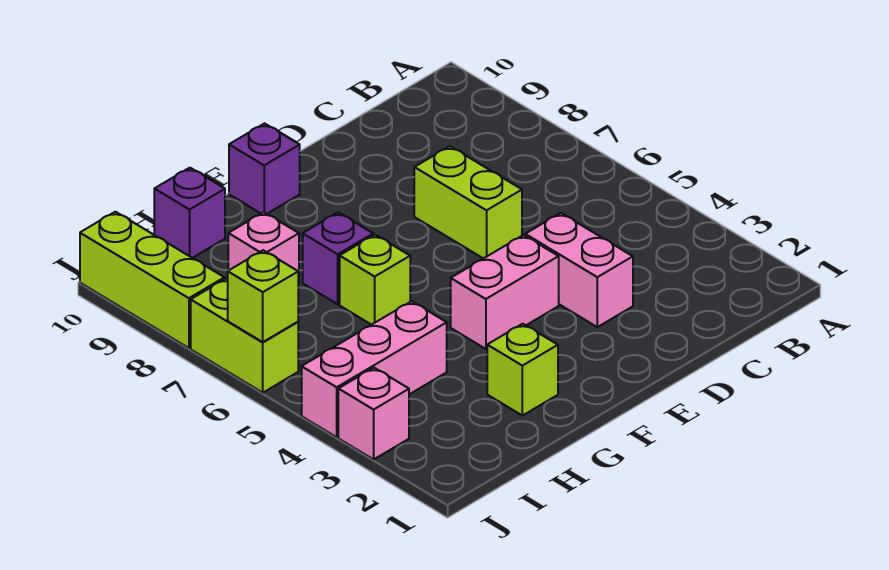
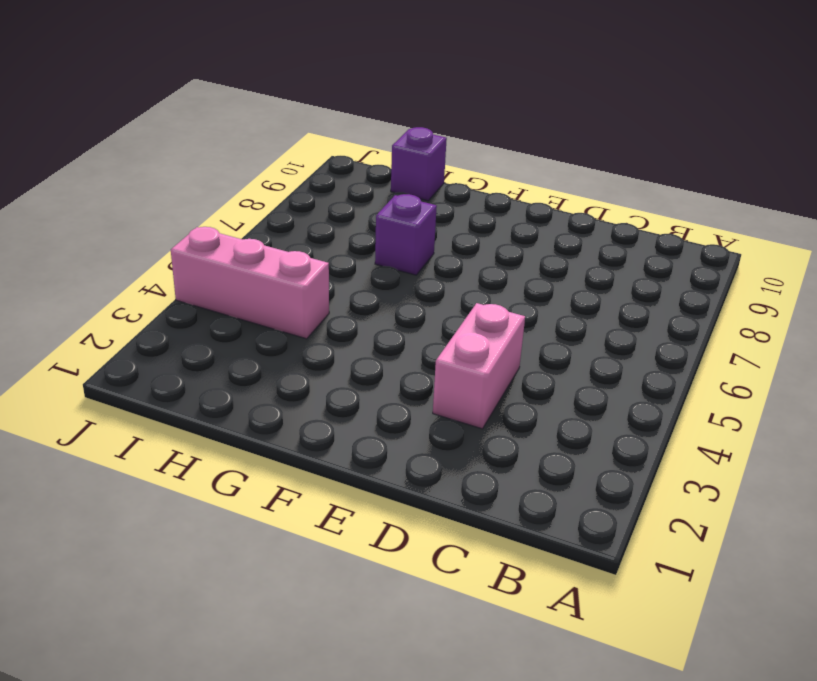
none -> lime brick D6:D7 level 1
none -> pink brick E4:F4 level 1
none -> purple brick F10 level 1

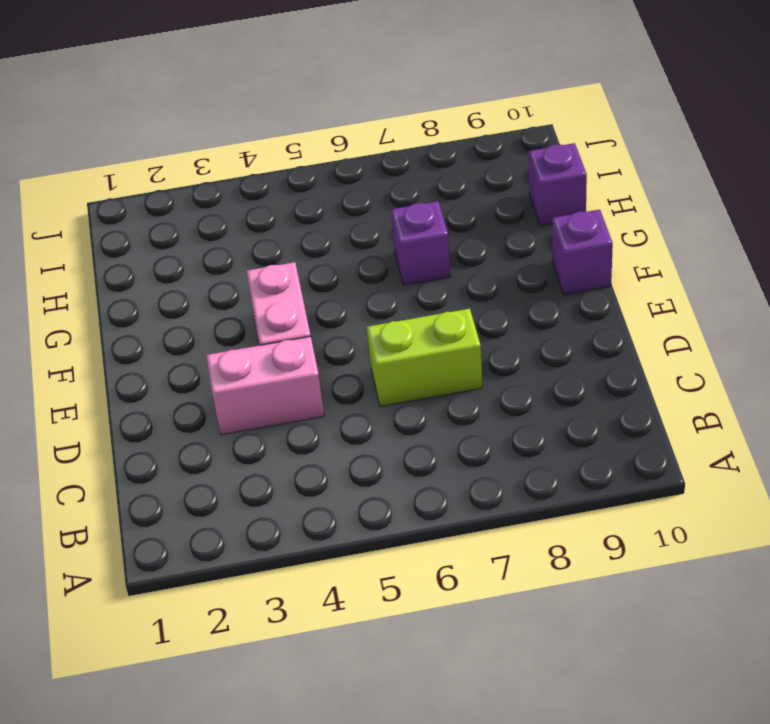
none -> lime brick G2 level 1
none -> lime brick G6 level 1
none -> pink brick H4:J4 level 1

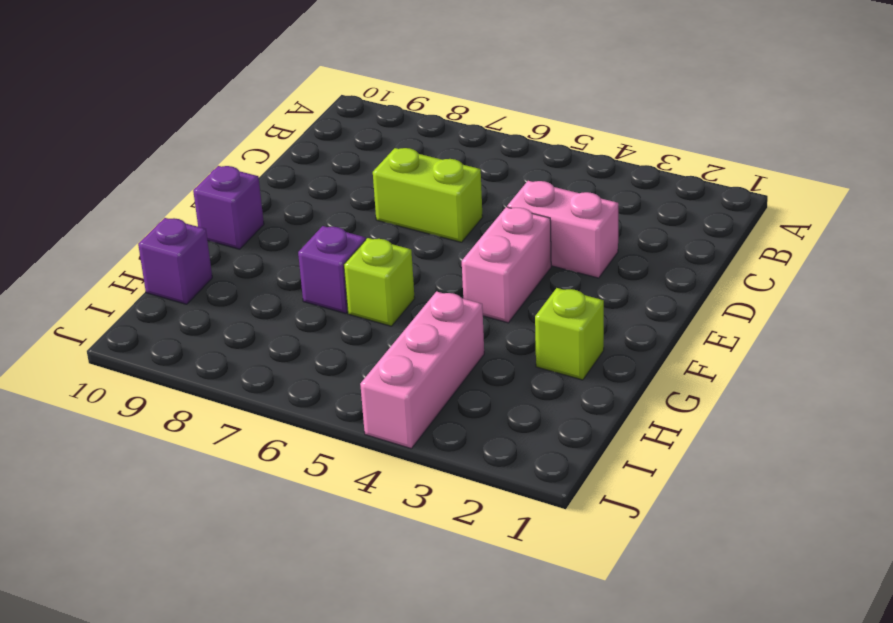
none -> pink brick H8 level 1
none -> pink brick J3 level 1
none -> lime brick J6:J7 level 1

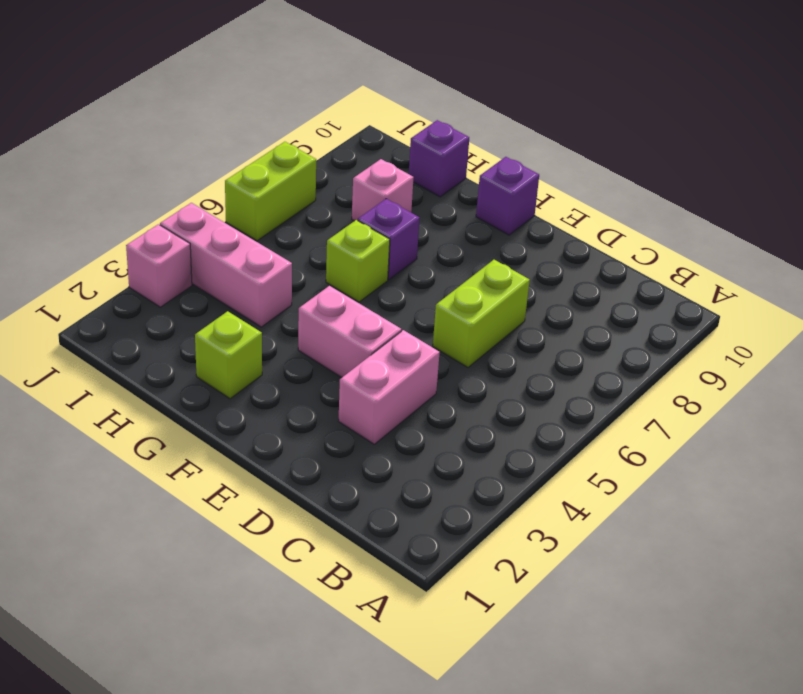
none -> lime brick J8:J10 level 1
none -> lime brick J6 level 2

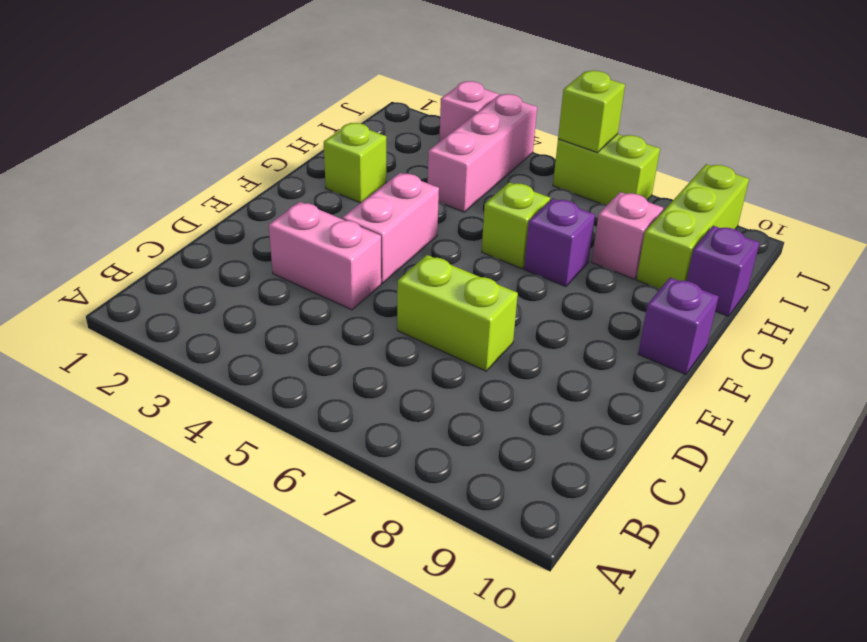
lime brick H9:J9 level 1 -> lime brick J8:J10 level 1

